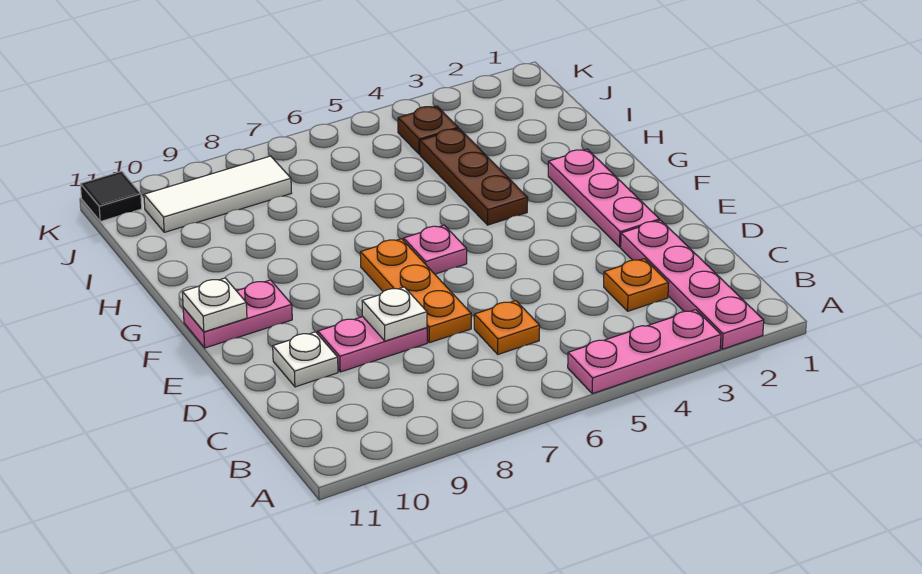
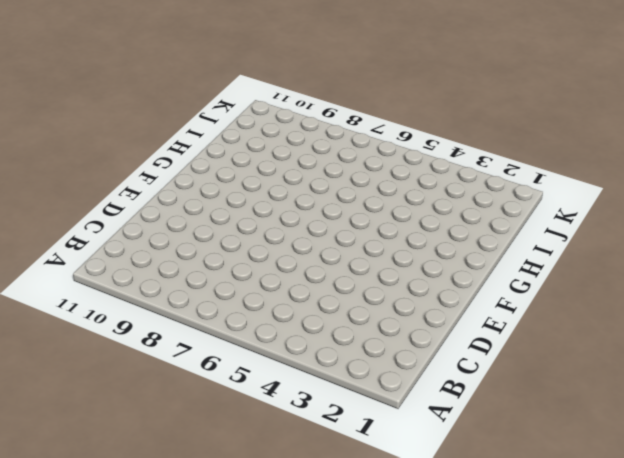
none -> pink plate A2:D2 level 1
none -> pink plate A3:A5 level 1
none -> orange plate C3 level 1

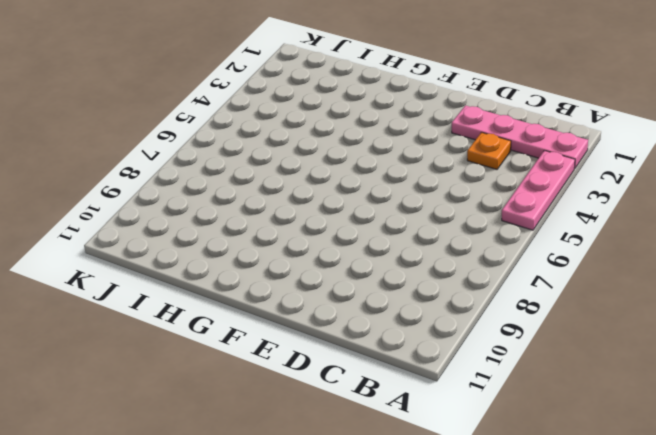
none -> orange plate C6 level 1
none -> orange plate D7:F7 level 1
none -> pink plate D8:D9 level 1

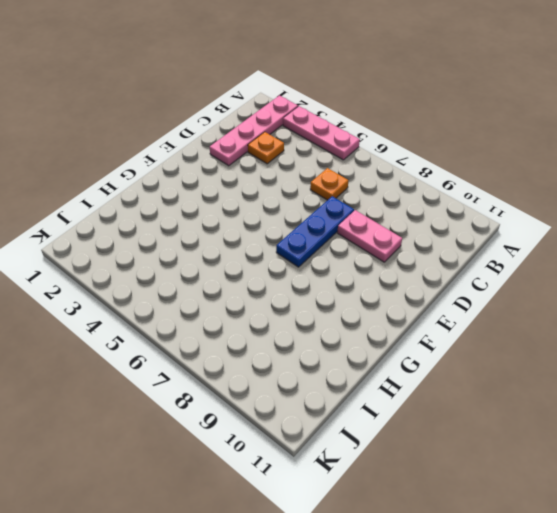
blue plate D7:F7 level 1 -> orange plate D7:F7 level 1
none -> white plate D10 level 1
none -> pink plate E2:G2 level 1
none -> pink plate F6 level 1

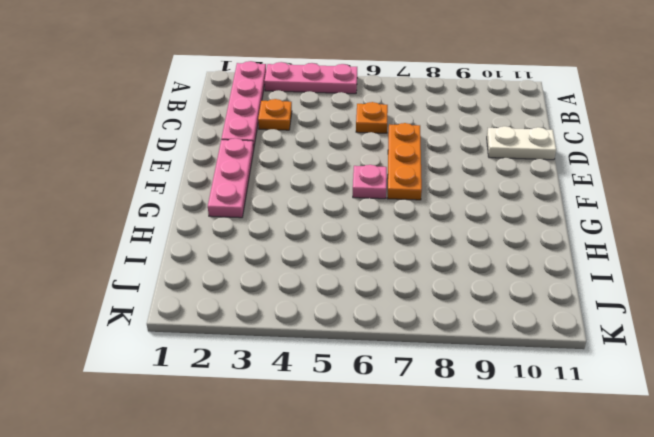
white plate D10:D11 level 1 -> white plate D10 level 1
none -> pink plate D8:D9 level 1
none -> pink plate F10:F11 level 1
none -> brown plate G4:I4 level 1

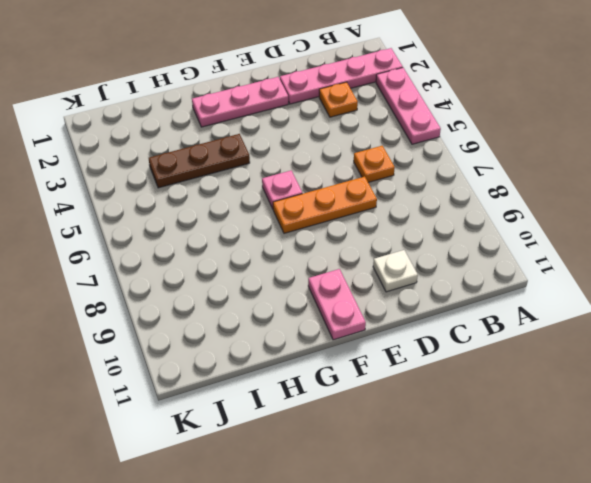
none -> pink plate D8:D9 level 1
none -> brown plate J4 level 1
none -> white tile J8:J10 level 1

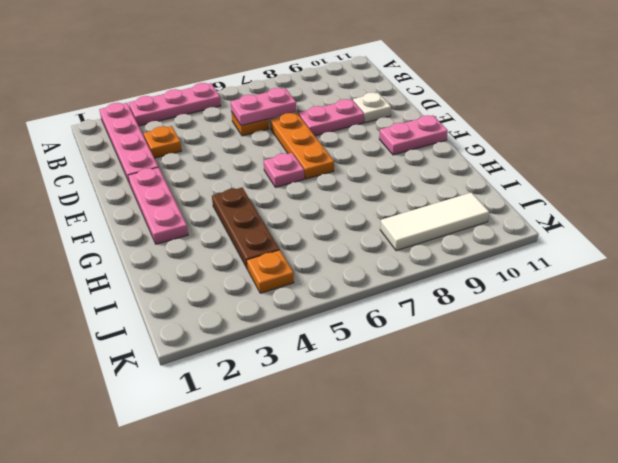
pink plate C6:C7 level 2 -> none
orange plate J4 level 1 -> brown plate J4 level 1
none -> black tile K11 level 1
none -> white plate D8 level 2
none -> white plate F11 level 2

